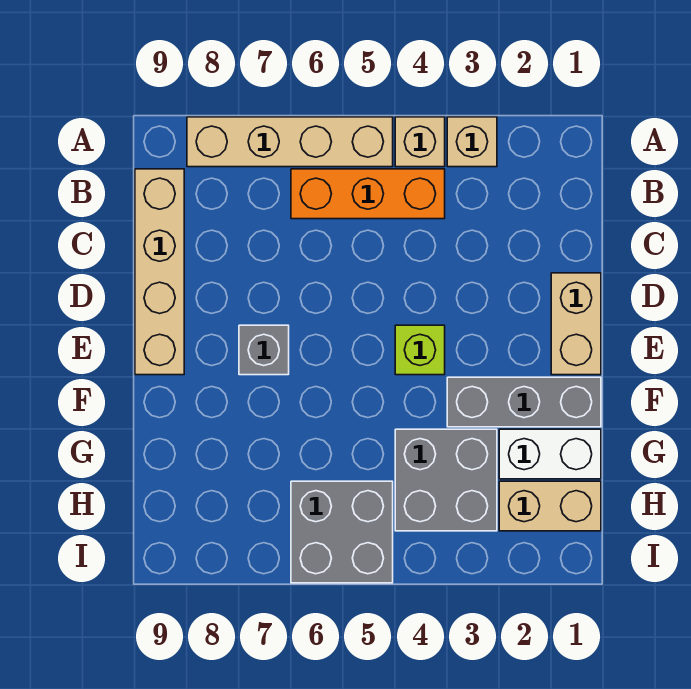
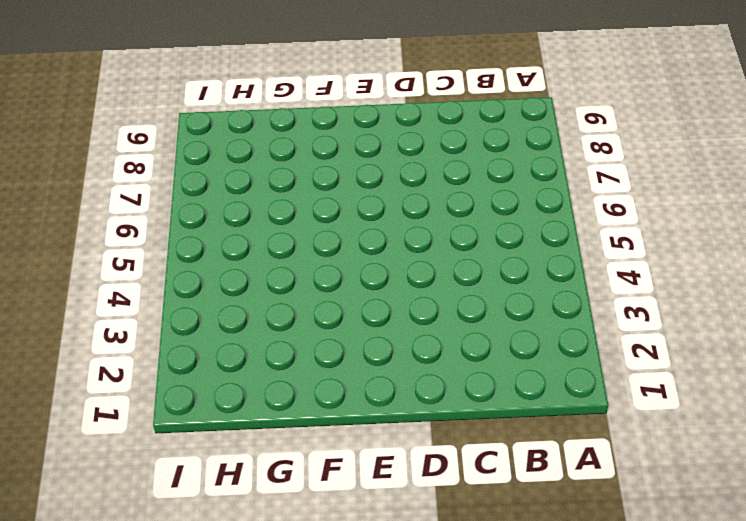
none -> tan brick A3 level 1
none -> tan brick A4 level 1
none -> tan brick A5:A8 level 1

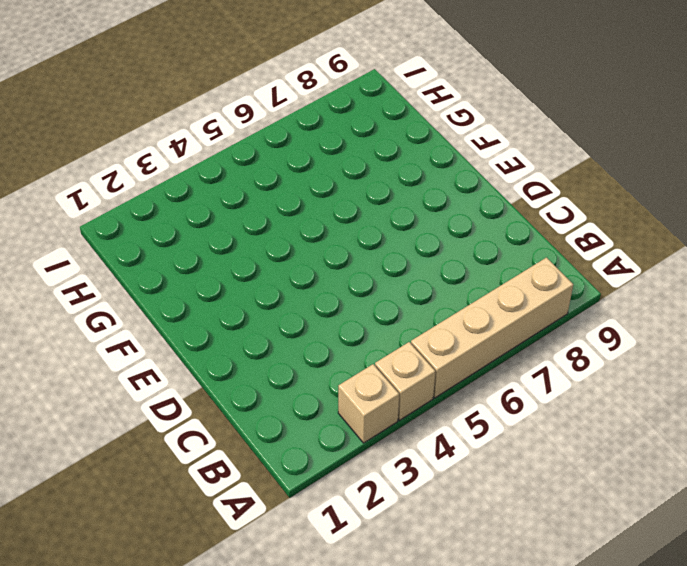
none -> orange brick B4:B6 level 1
none -> tan brick B9:E9 level 1
none -> tan brick D1:E1 level 1

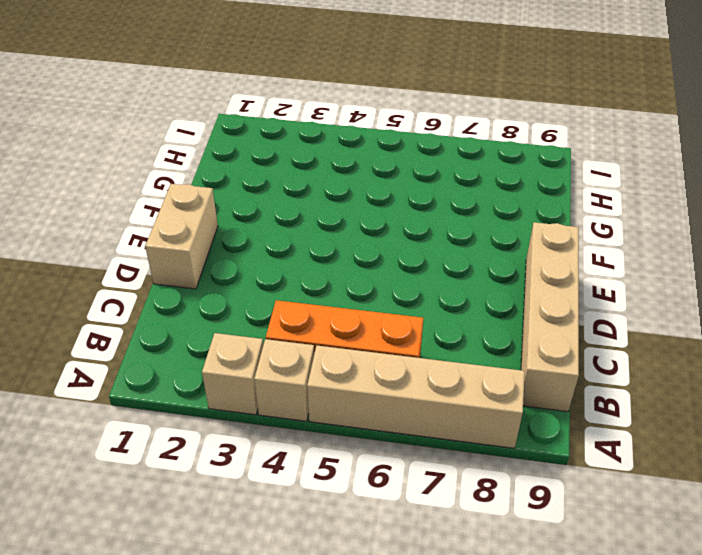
none -> lime brick E4 level 1
none -> grey brick E7 level 1
none -> grey brick F1:F3 level 1

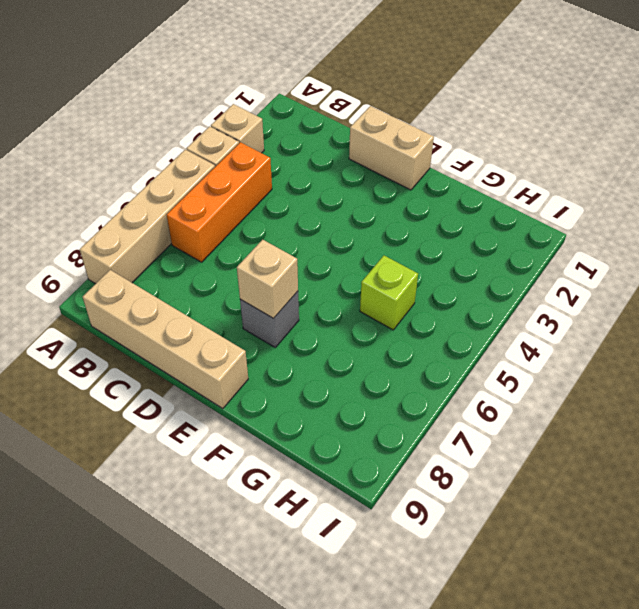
tan brick E7 level 2 -> none
lime brick G5 level 1 -> lime brick E4 level 1
none -> grey brick F1:F3 level 1
none -> white brick G1:G2 level 1
none -> grey brick G3:H4 level 1

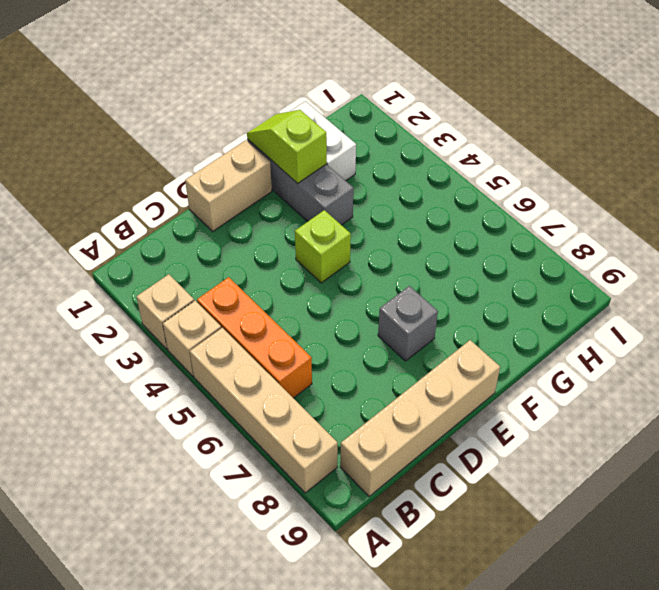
lime slope F1:F2 level 2 top 2 -> none
none -> grey brick G3:H4 level 1
none -> tan brick H1:H2 level 1
none -> grey brick H5:I6 level 1

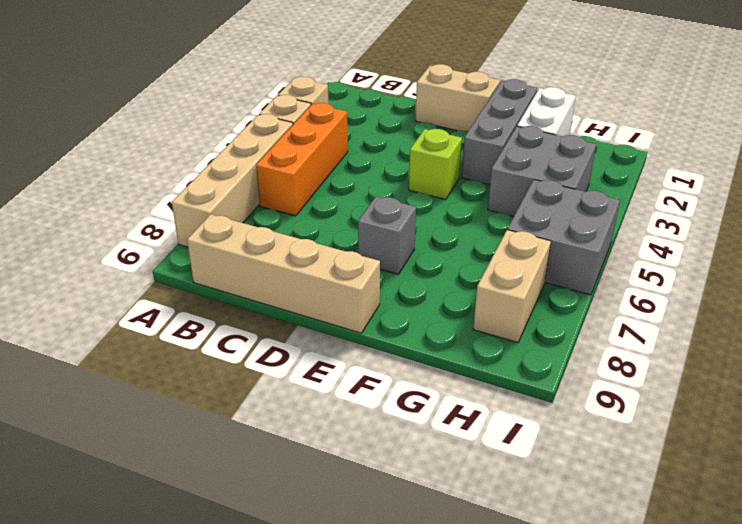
tan brick H7:H8 level 1 -> tan brick H1:H2 level 1

